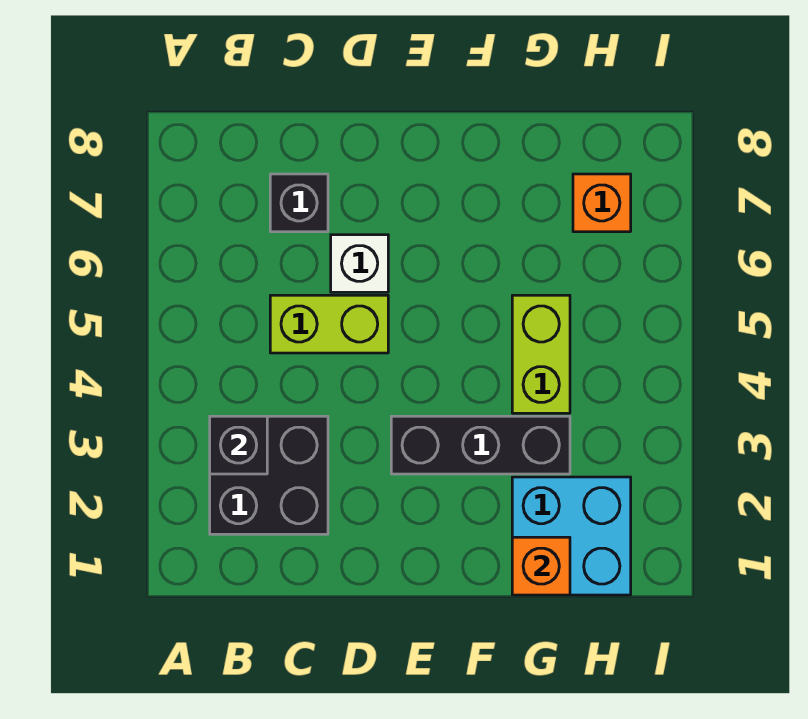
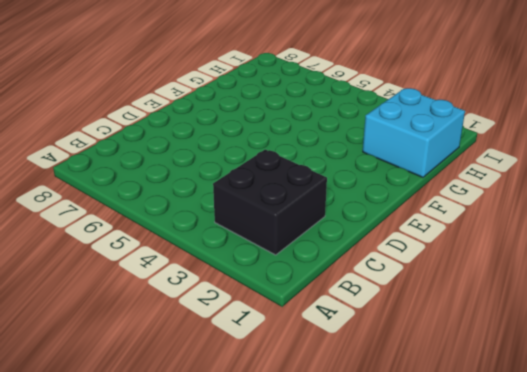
none -> lime brick C5:D5 level 1
none -> black brick C7 level 1

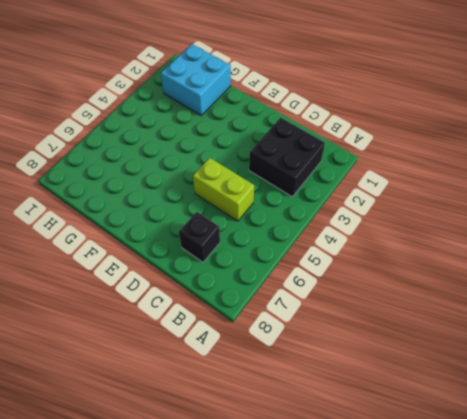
none -> white brick D6 level 1
none -> black brick E3:G3 level 1

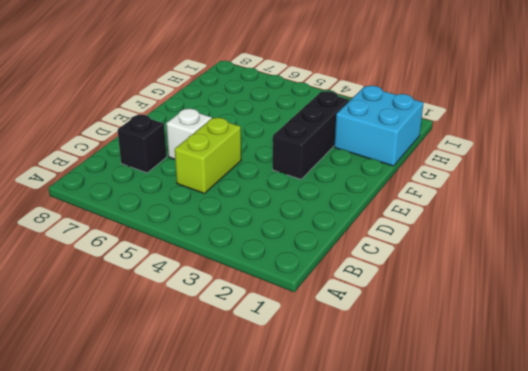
none -> black brick B2:C3 level 1
none -> lime brick G4:G5 level 1

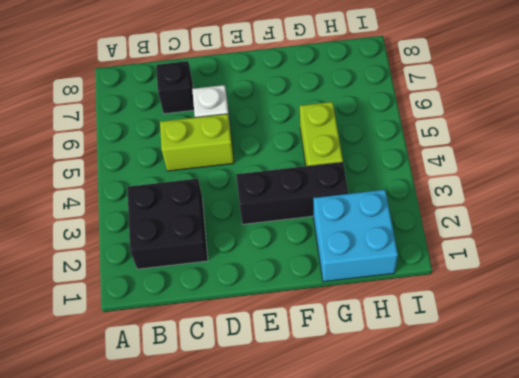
none -> orange brick H7 level 1
none -> black brick B3 level 2

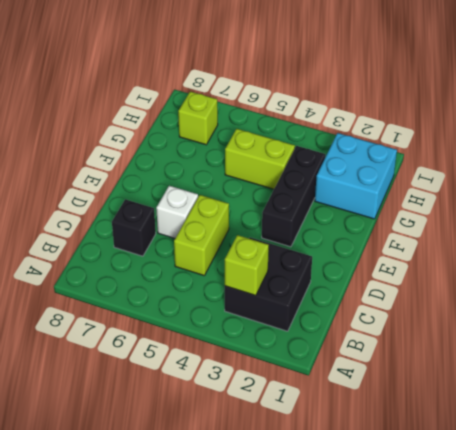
lime brick B3 level 2 -> black brick B3 level 2
lime brick H7 level 1 -> orange brick H7 level 1
none -> orange brick G1 level 2

